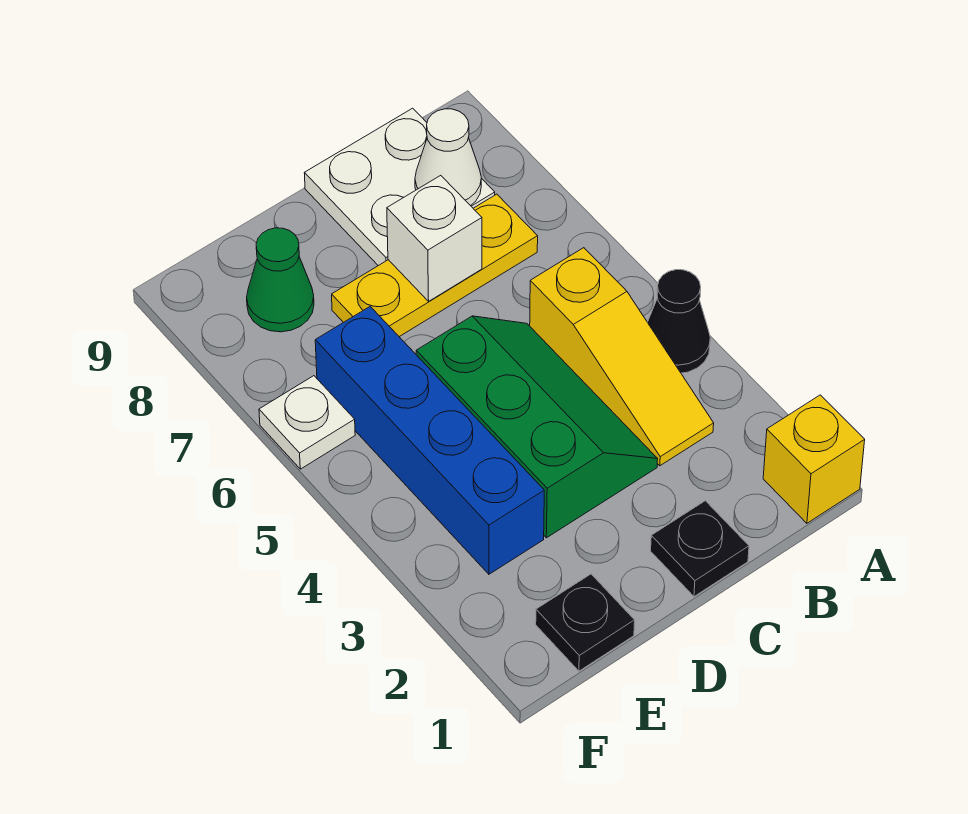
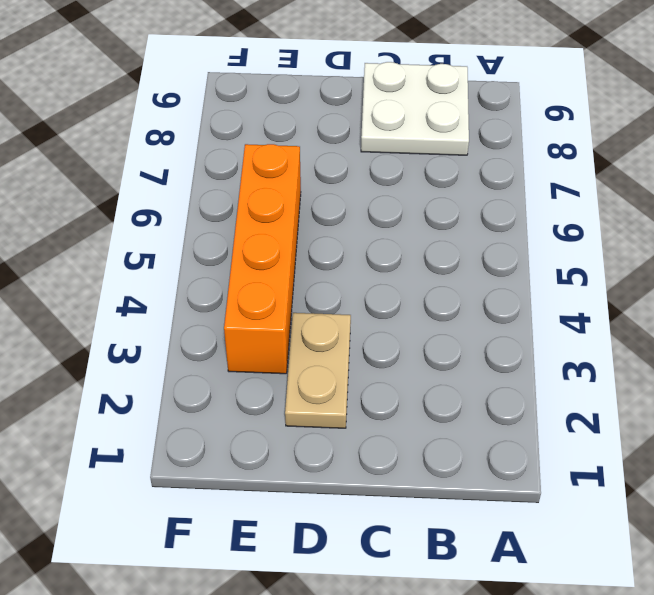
tan plate D2:D3 level 1 -> green slope C3:D5 level 1 top D
orange brick E3:E6 level 1 -> blue brick E3:E6 level 1
none -> yellow brick A1 level 1
none -> black cone A4 level 1
none -> yellow slope B3:B5 level 1 top 5

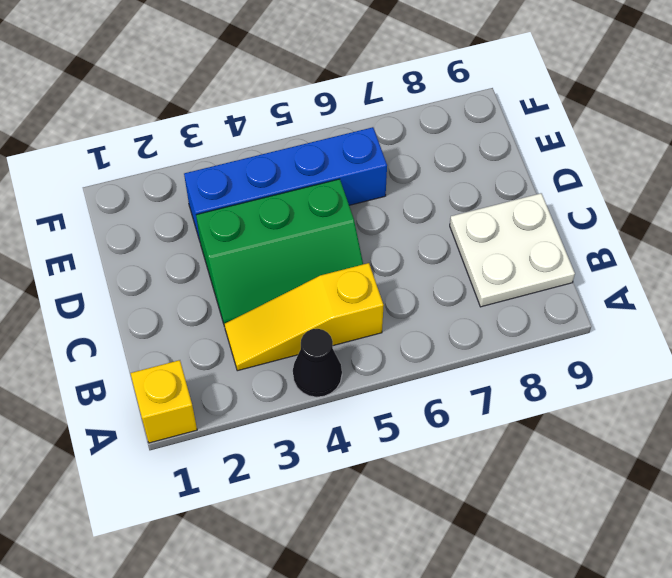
none -> yellow plate B7:D7 level 1
none -> black plate C1 level 1
none -> black plate E1 level 1

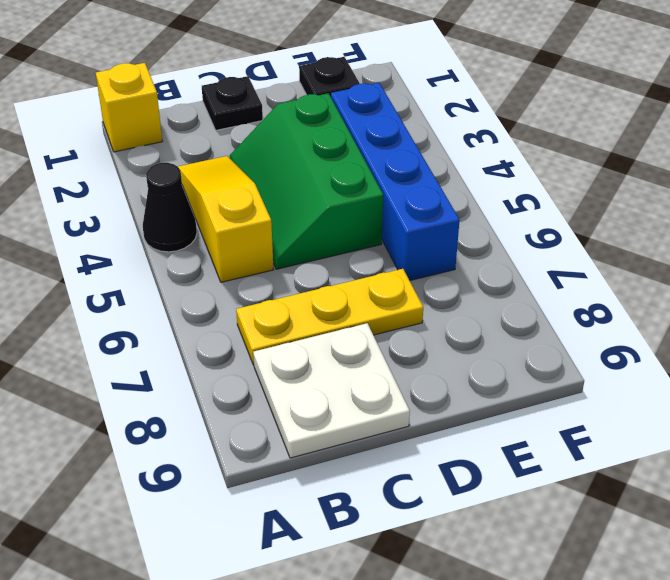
none -> green cone E8 level 1
none -> white plate F6 level 1
none -> white cone B8 level 2

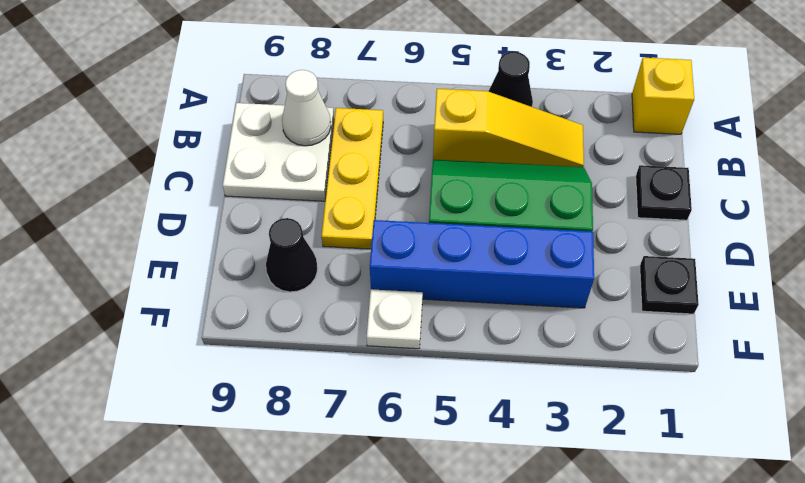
black cone E8 level 1 -> green cone E8 level 1
none -> white brick C7 level 2

